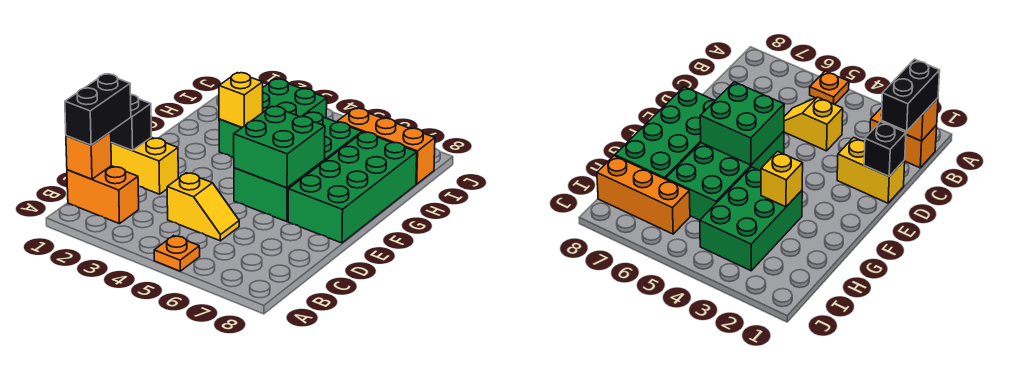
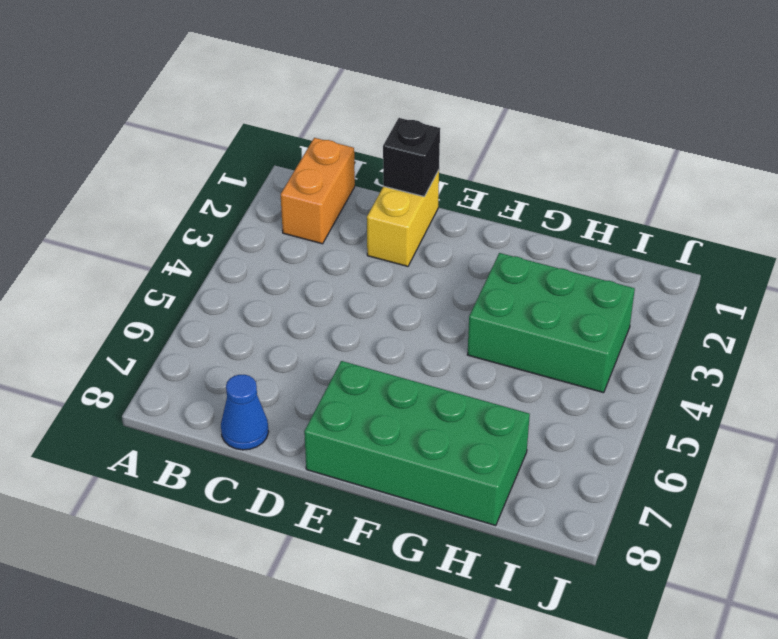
blue cone C8 level 1 -> none
none -> orange plate A5 level 1
none -> yellow slope C4:C5 level 1 top 4
none -> green brick E5:H6 level 1

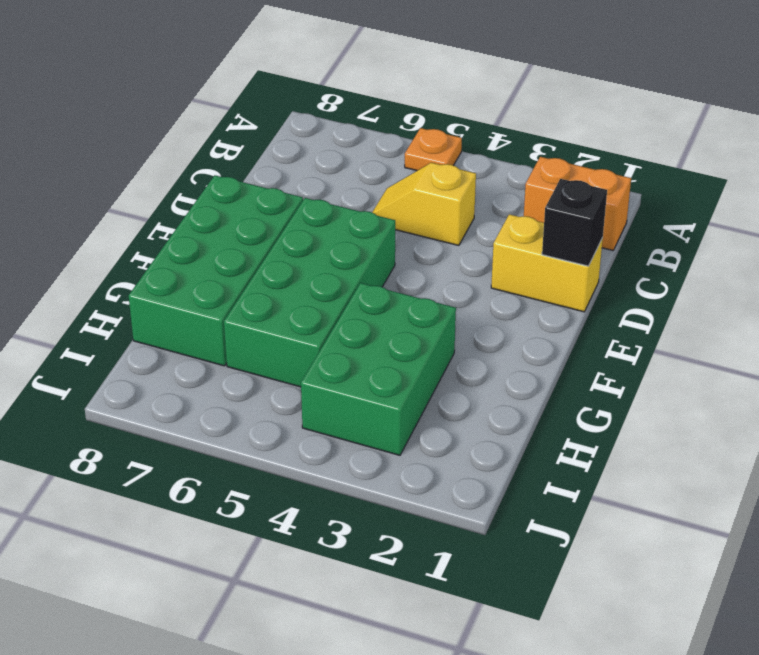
none -> orange brick I6:I8 level 1
none -> orange brick B1 level 2
none -> green brick E5:F6 level 2

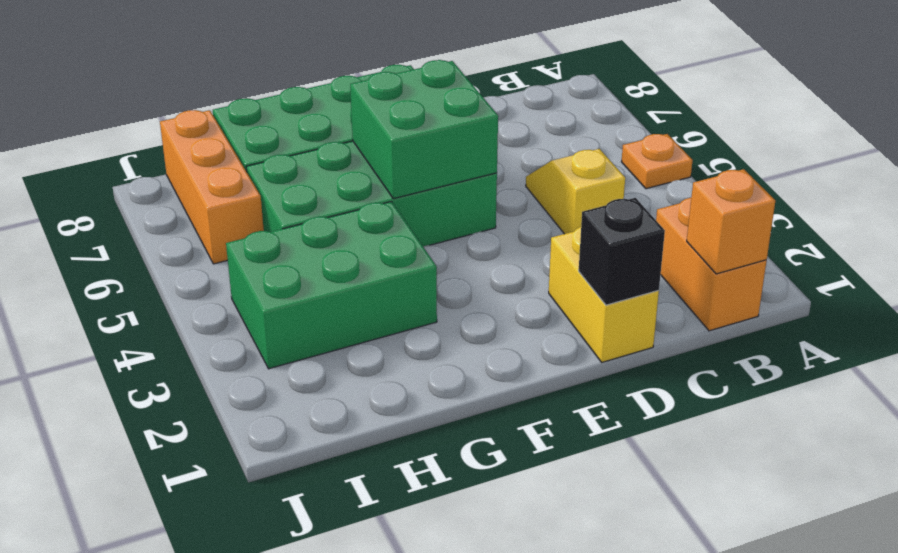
none -> yellow brick G3 level 2
none -> black brick B1:C1 level 3

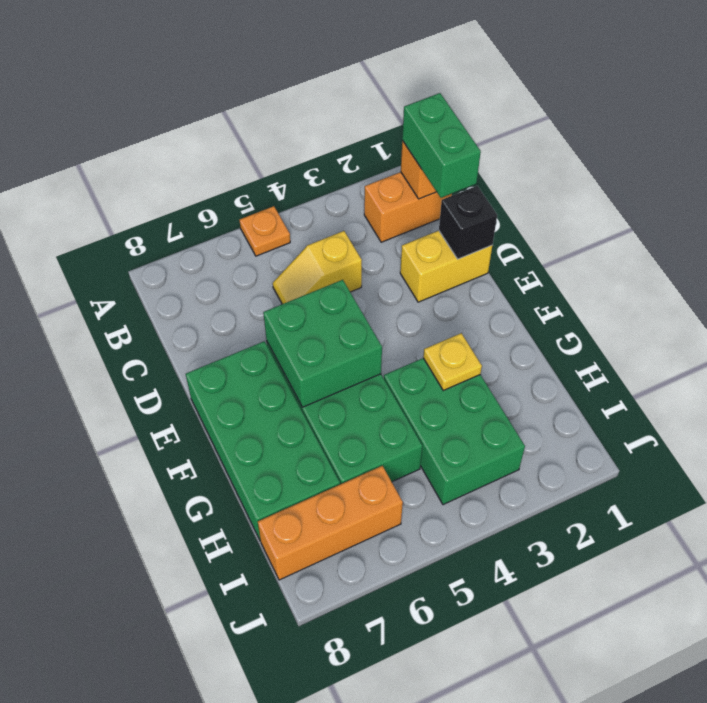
green brick B1:C1 level 3 -> black brick B1:C1 level 3
yellow plate G3 level 2 -> yellow brick G3 level 2

